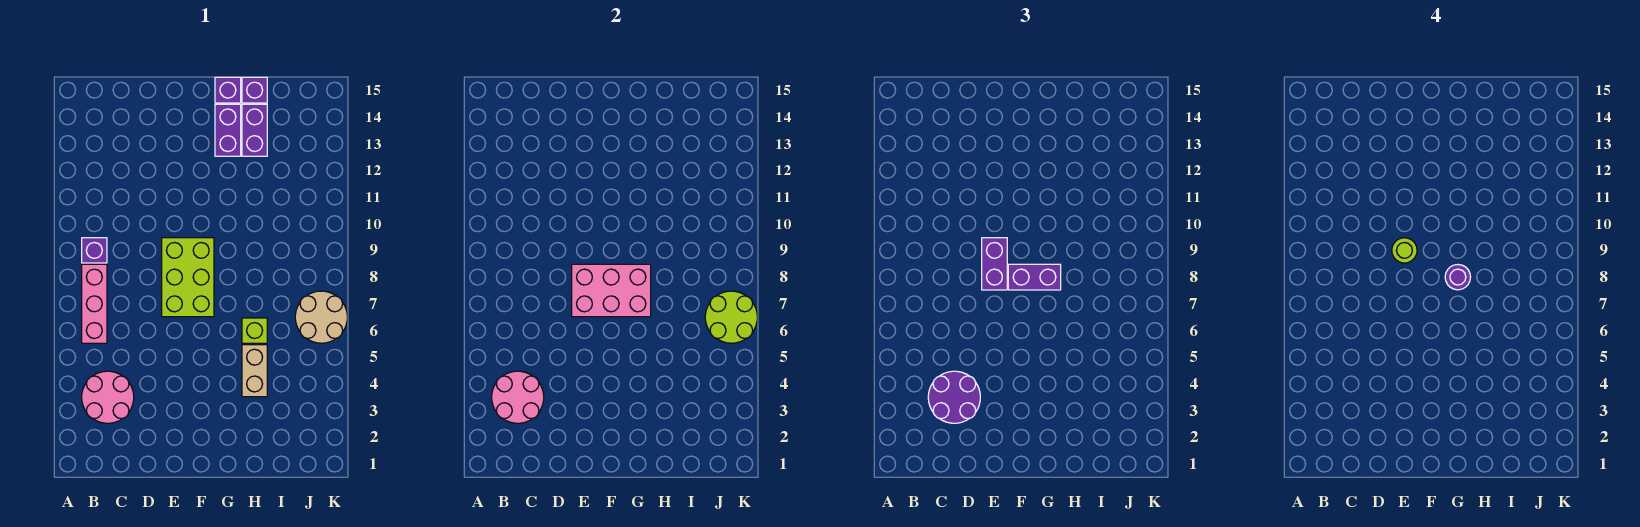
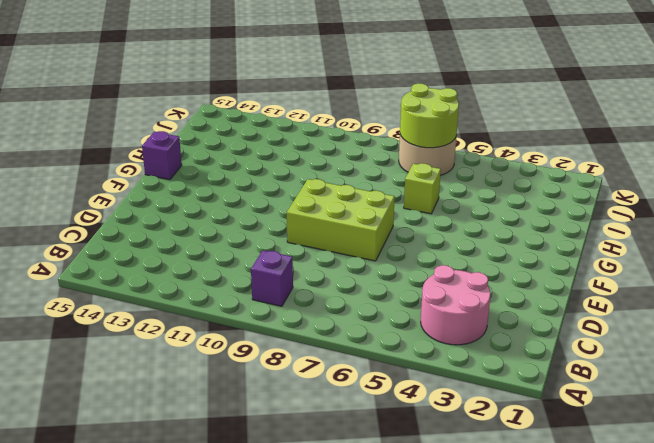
none -> pink brick B6:B8 level 1
none -> purple brick G13:G14 level 1
none -> tan brick H4:H5 level 1

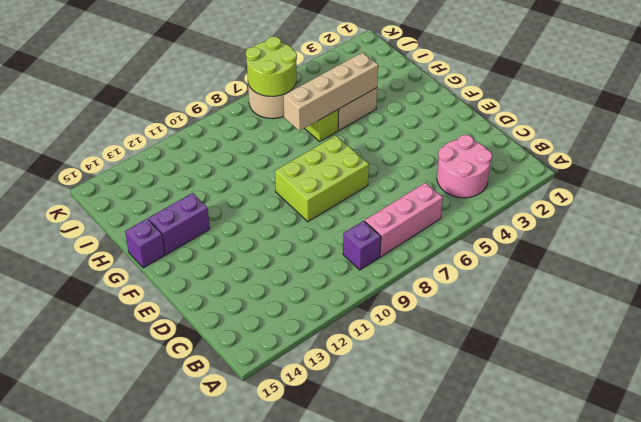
tan brick H4:H7 level 2 -> none
none -> purple brick H13:H14 level 1
none -> purple brick H15 level 1
none -> pink round brick B3:C4 level 2

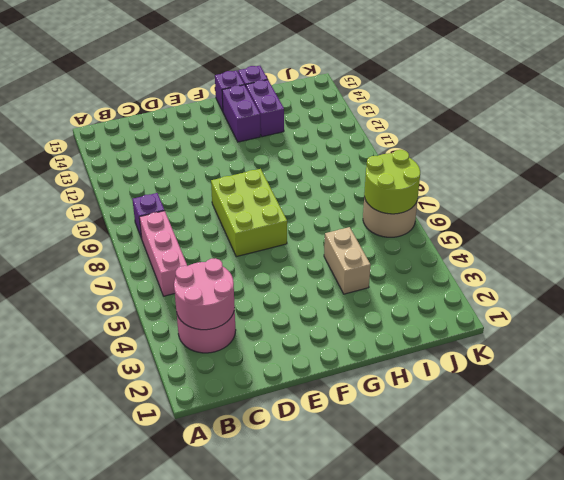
none -> lime brick H6 level 1
none -> pink brick E7:G8 level 2
none -> purple round brick C3:D4 level 3

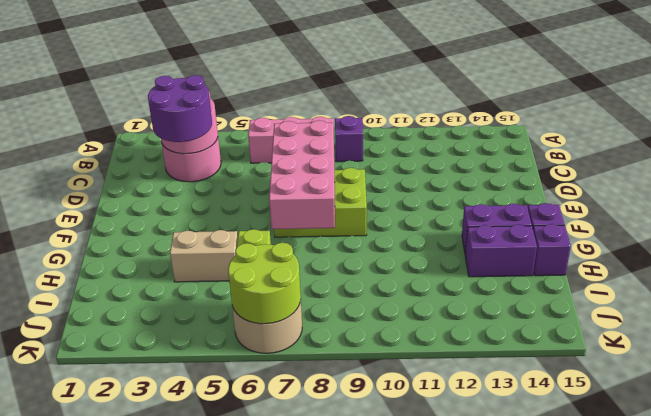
pink brick D7:G8 level 2 -> pink brick E7:G8 level 2
none -> purple brick E8:E9 level 3
none -> purple brick F8:G8 level 3
none -> lime round brick E9 level 4

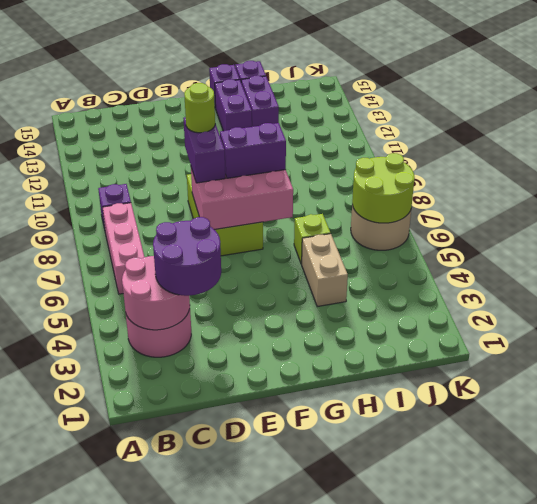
none -> purple round brick G8 level 4

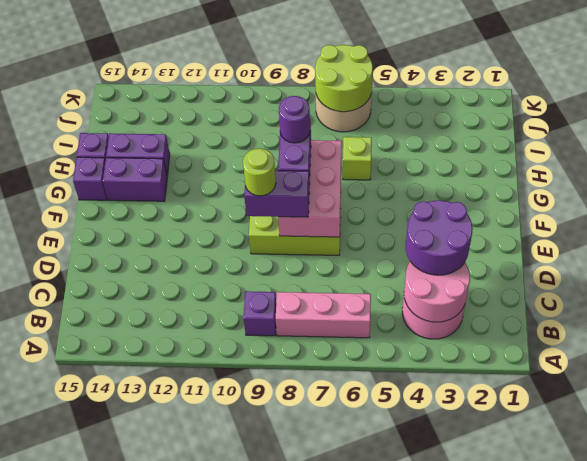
none -> tan brick H4:H5 level 1

